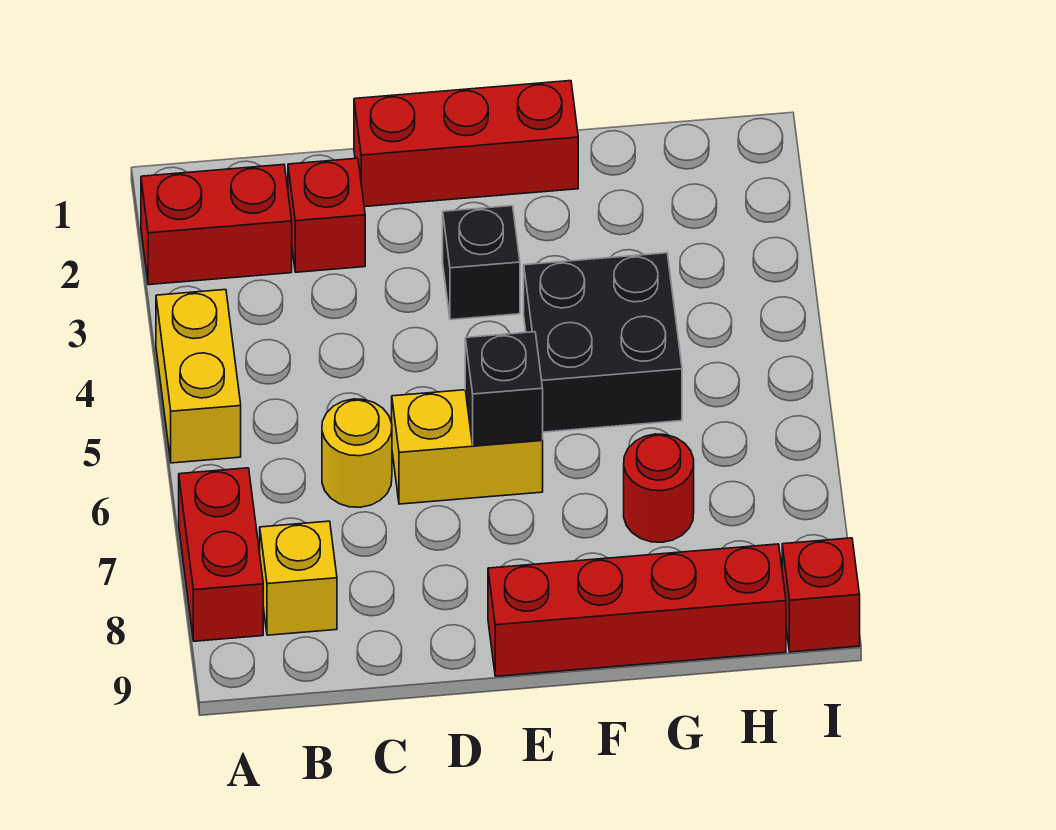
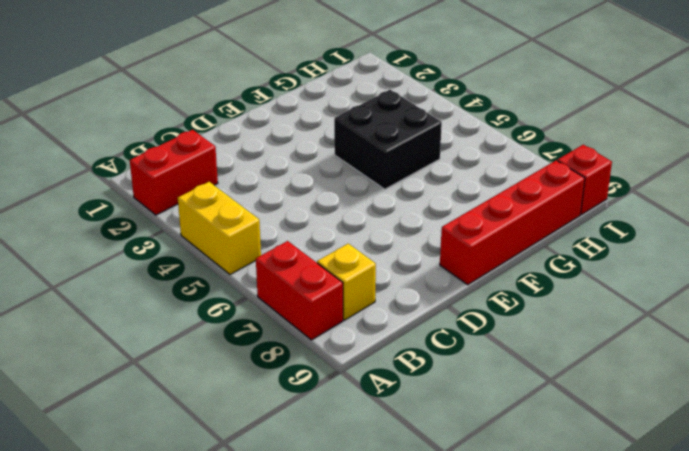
none -> red brick C2 level 1
none -> yellow round brick C6 level 1
none -> red brick D1:F1 level 1

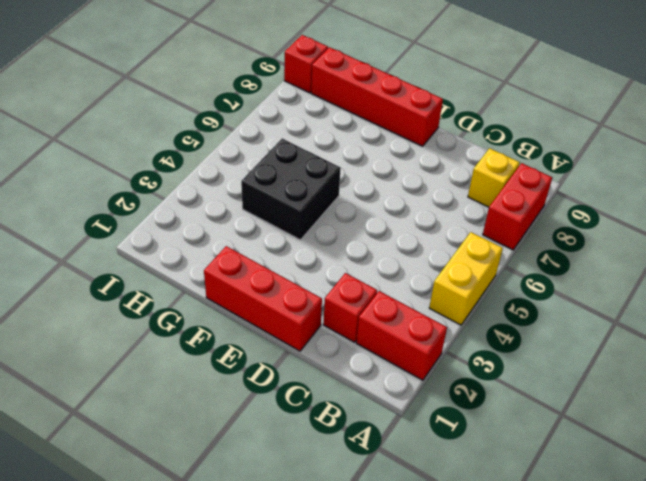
none -> yellow round brick C6 level 1
none -> yellow brick D6:E6 level 1
none -> black brick E3 level 1

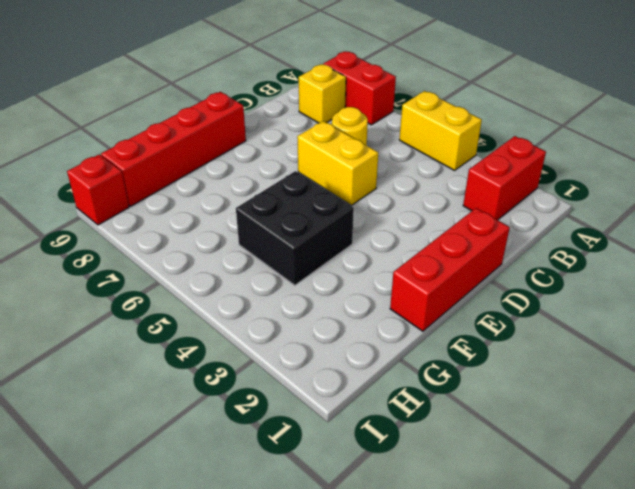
yellow brick D5:D6 level 1 -> yellow brick D6:E6 level 1
none -> red brick C2 level 1
none -> black brick E3 level 1
none -> red round brick G7 level 1

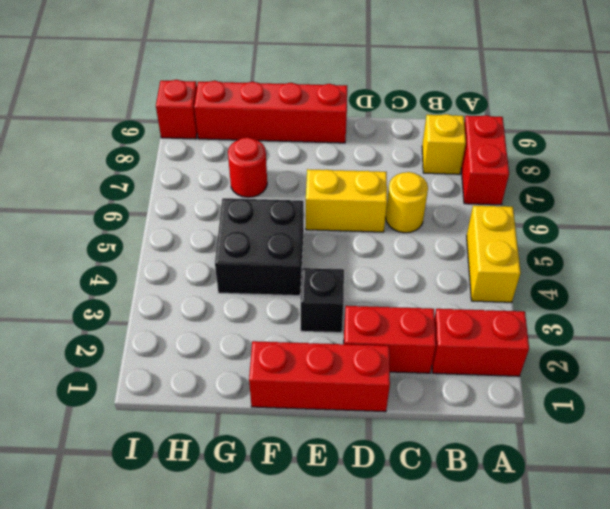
red brick C2:D2 level 1 -> red brick C2 level 1
none -> black brick E6 level 2

